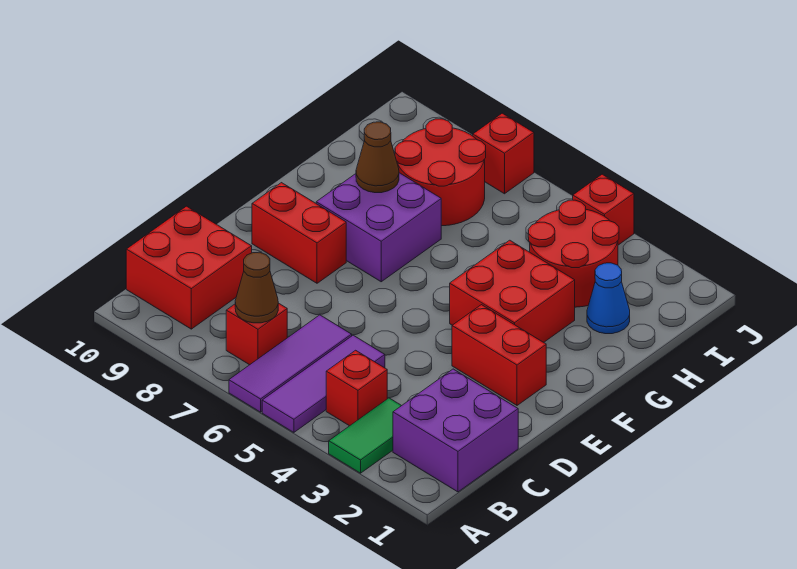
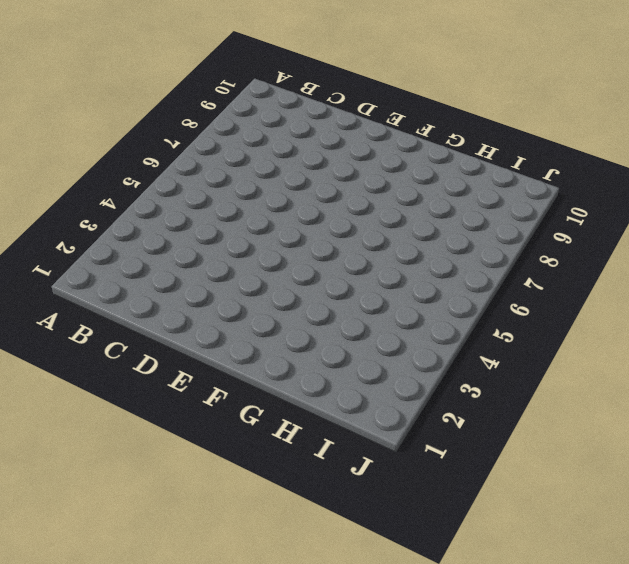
none -> green tile A3:B3 level 1
none -> purple tile A5:C5 level 1
none -> purple tile A6:C6 level 1

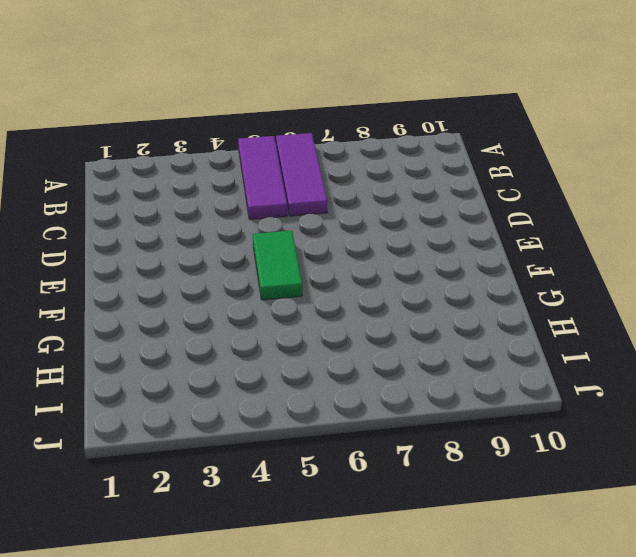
green tile E5:F5 level 1 -> green tile A3:B3 level 1
none -> purple brick B1:C2 level 1
none -> red brick B4 level 1
none -> red brick B7 level 1

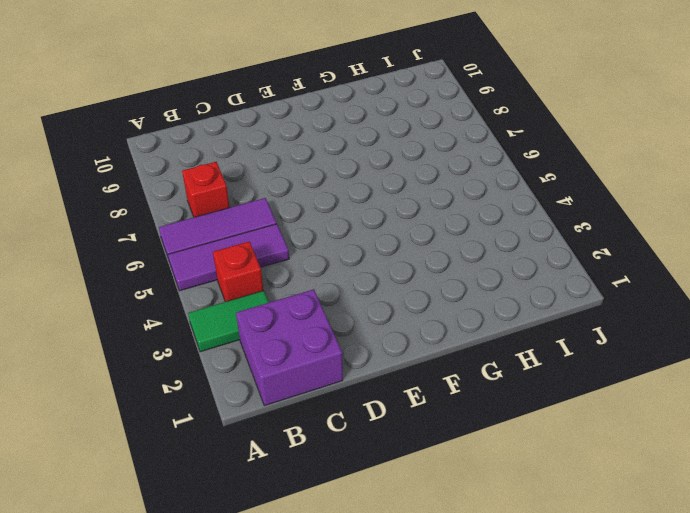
none -> red brick B9:C10 level 1
none -> red brick E2:E3 level 1
none -> red brick E8:E9 level 1

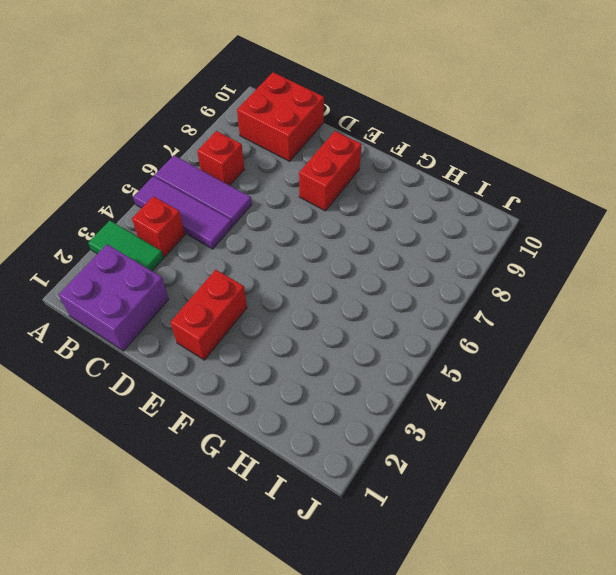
none -> red brick F3:G4 level 1
none -> purple brick F7:G8 level 1
none -> blue cone H2 level 1

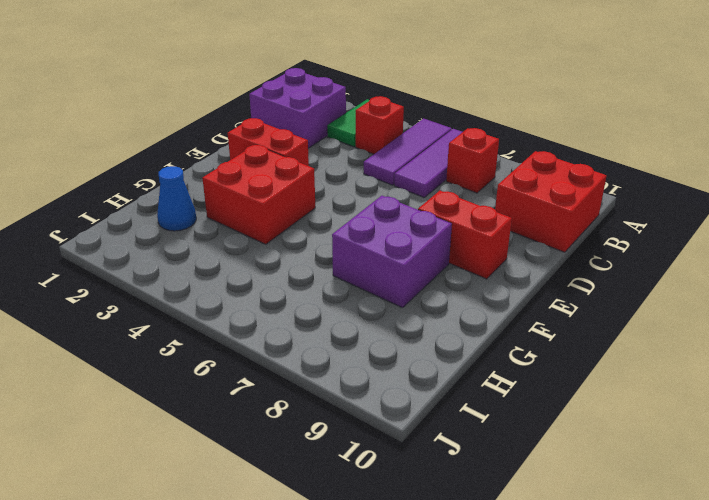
none -> red round brick H3:I4 level 1
none -> red round brick H7:I8 level 1
none -> red brick J4 level 1

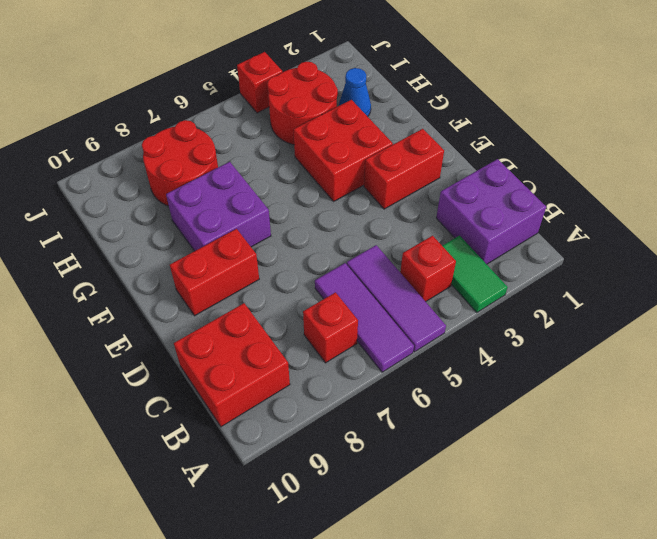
none -> red brick J7 level 1
none -> brown cone B7 level 2
none -> brown cone G8 level 2

